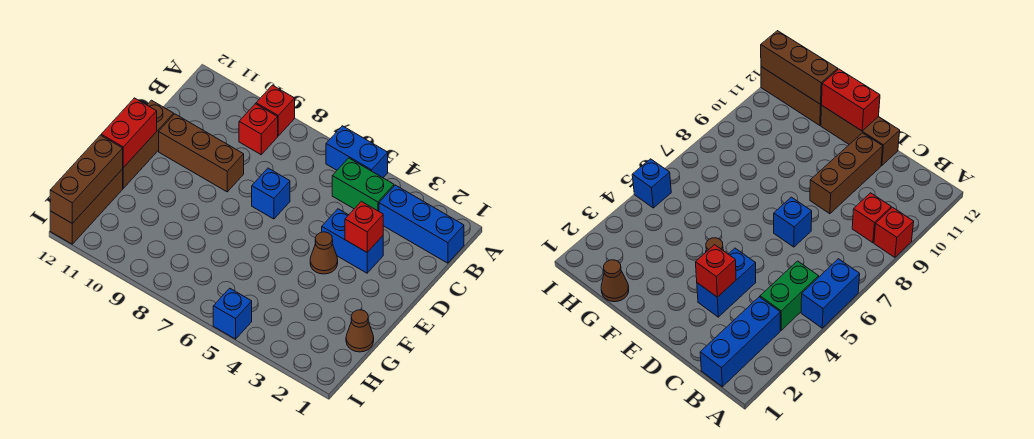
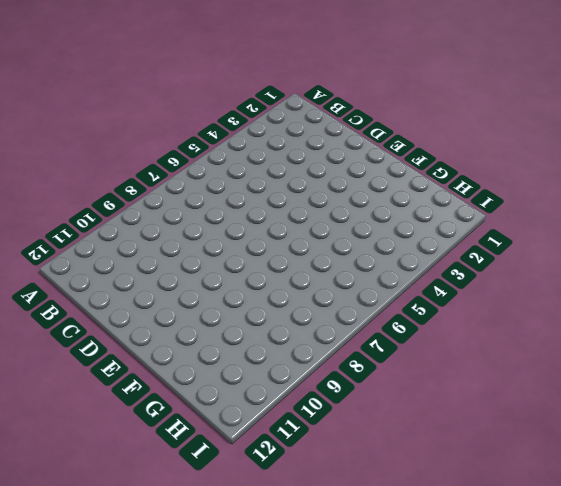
none -> blue brick A5:A6 level 1
none -> red brick A9 level 1
none -> blue brick B1:B3 level 1

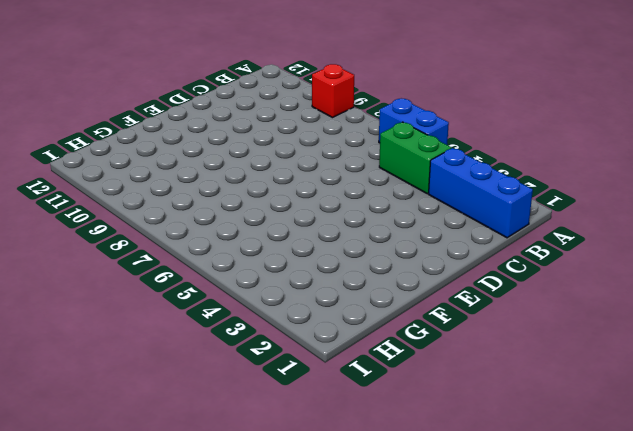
none -> red brick B9 level 1
none -> blue brick D3:D4 level 1
none -> blue brick D7 level 1

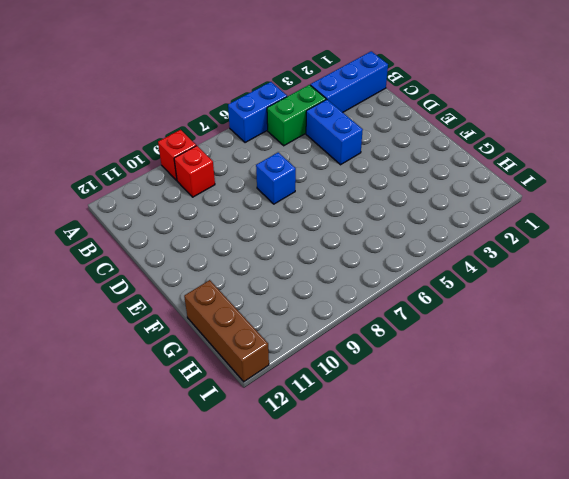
blue brick C4:D4 level 1 -> blue brick D3:D4 level 1
none -> brown brick D9:D11 level 1
none -> brown brick D12:F12 level 1
none -> brown cone E4 level 1

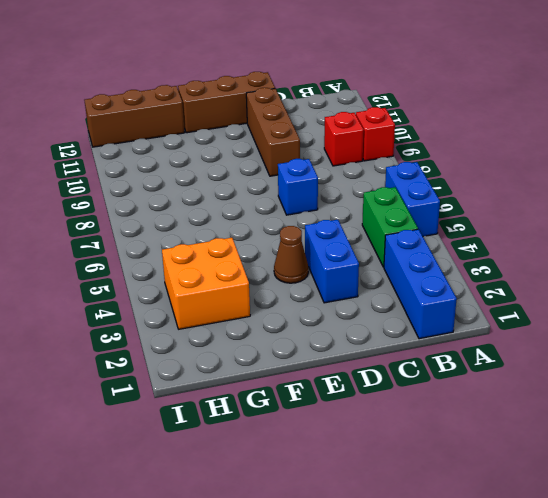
orange brick G3:H4 level 1 -> none
none -> brown cone G1 level 1
none -> blue brick I5 level 1
none -> red brick D3 level 2

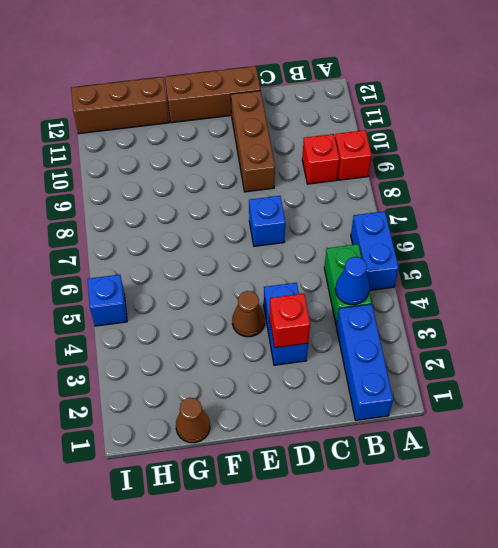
blue cone B4 level 2 -> none
none -> red brick E12:F12 level 2
none -> brown brick G12:I12 level 2

